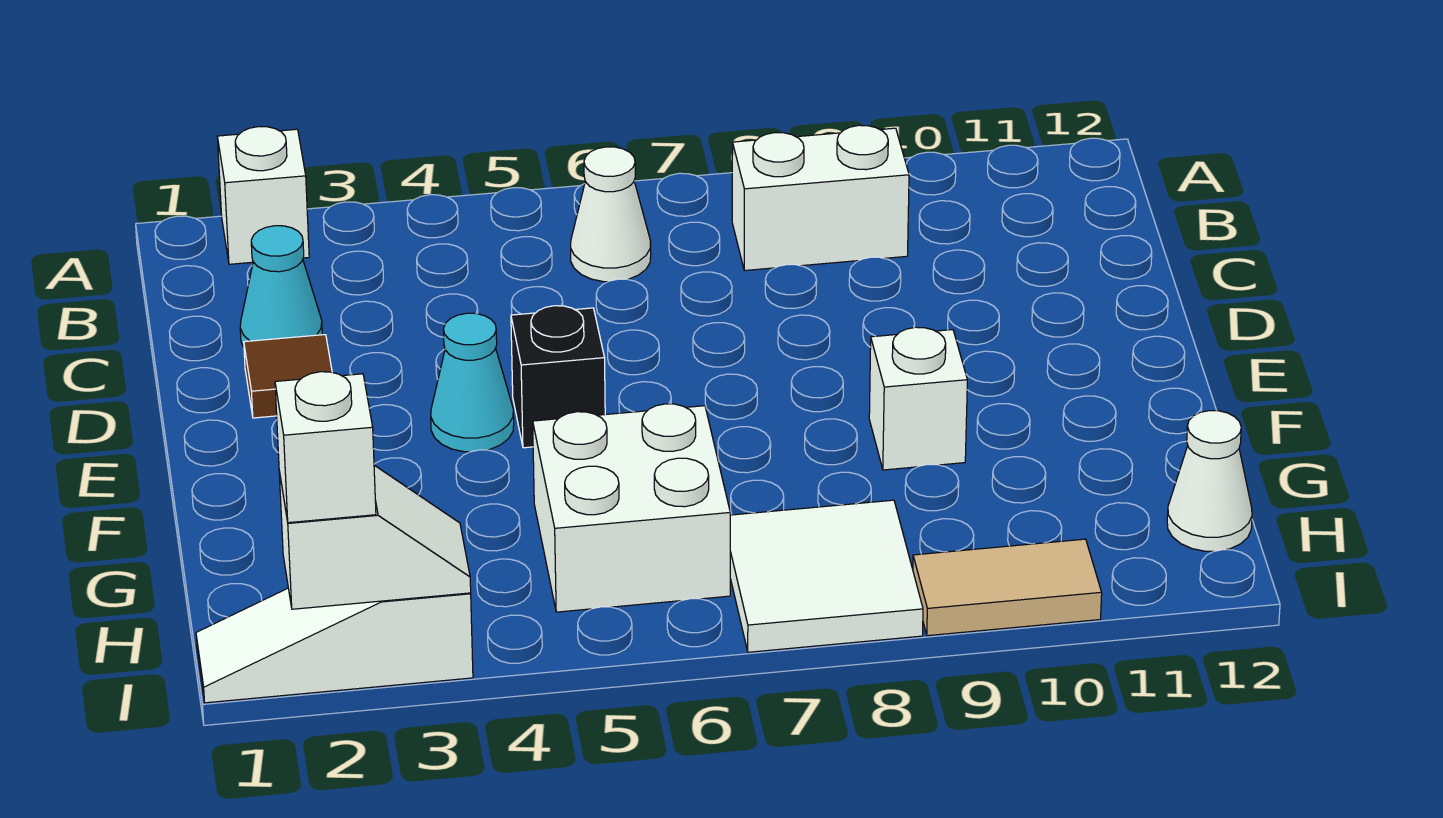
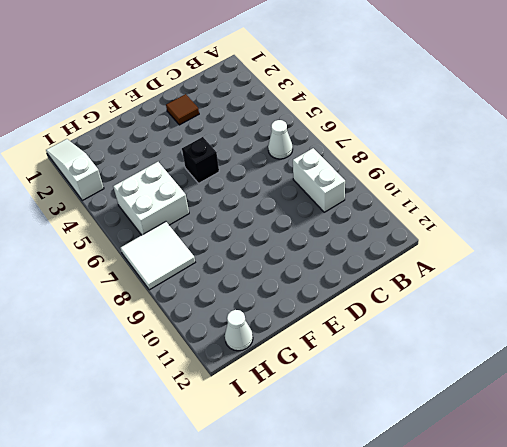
none -> white brick A2 level 1
none -> cyan cone C2 level 1
none -> cyan cone E4 level 1

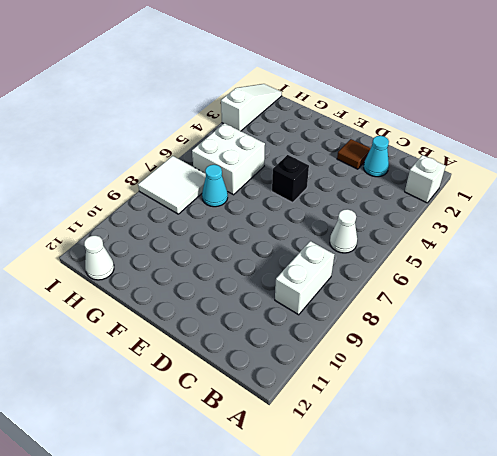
cyan cone G7 level 1 -> cyan cone E4 level 1
none -> white brick F9 level 1
none -> tan tile I9:I10 level 1
none -> white slope I2:I3 level 2 top 2

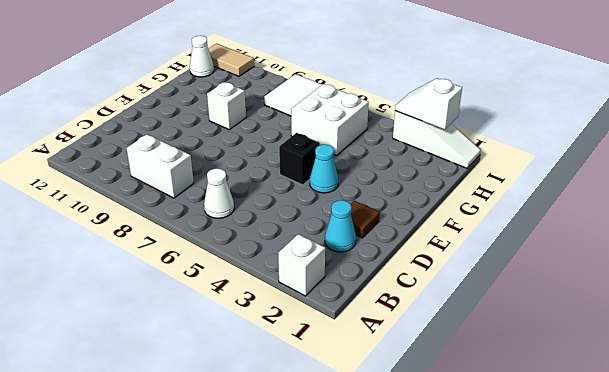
tan tile I11:I12 level 1 -> tan tile I9:I10 level 1
none -> white brick I2 level 3

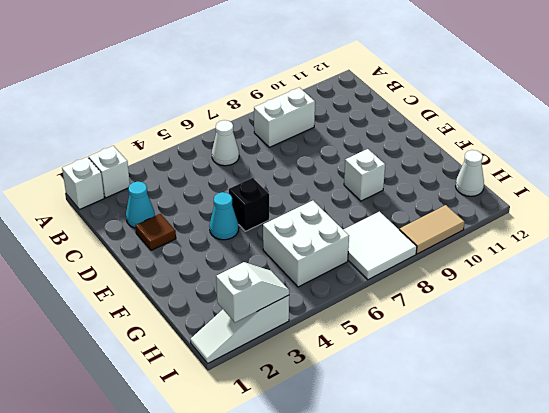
white brick A1 level 1 -> white brick I2 level 3

